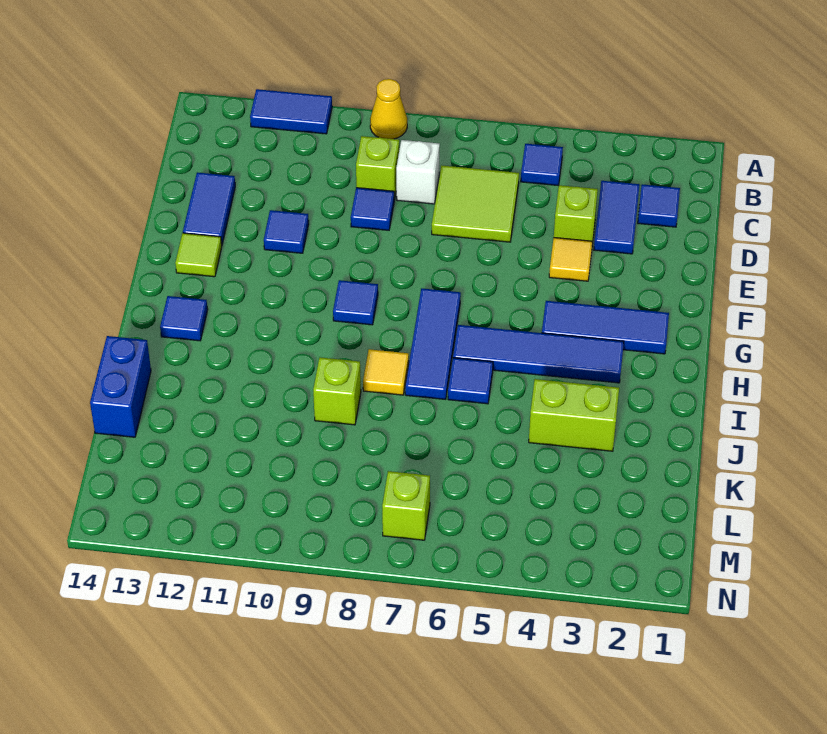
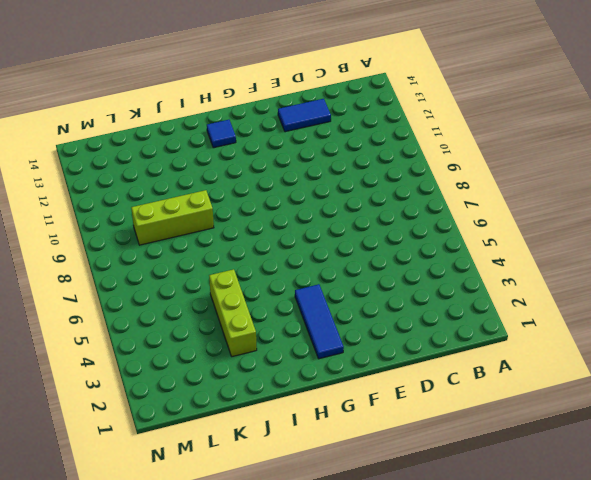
lime brick J3:J5 level 1 -> lime brick J3:J4 level 1
lime brick J9:L9 level 1 -> lime brick J9 level 1
none -> yellow cone A9 level 1
none -> blue tile A11:A12 level 1
none -> blue tile B5 level 1

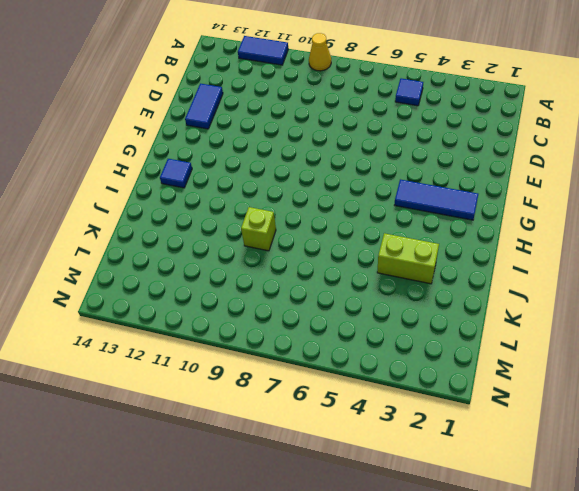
none -> blue tile C2 level 1
none -> blue tile C3:D3 level 1
none -> lime tile C6:D7 level 1

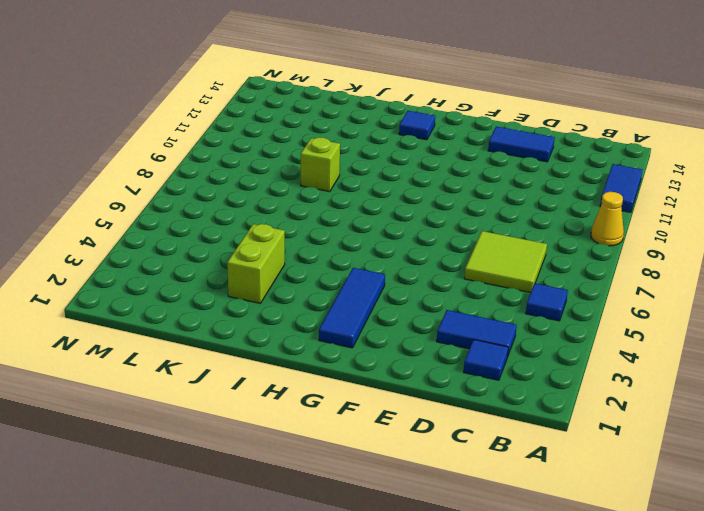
none -> white brick C8 level 1
none -> lime brick C9 level 1
none -> lime brick D4 level 1

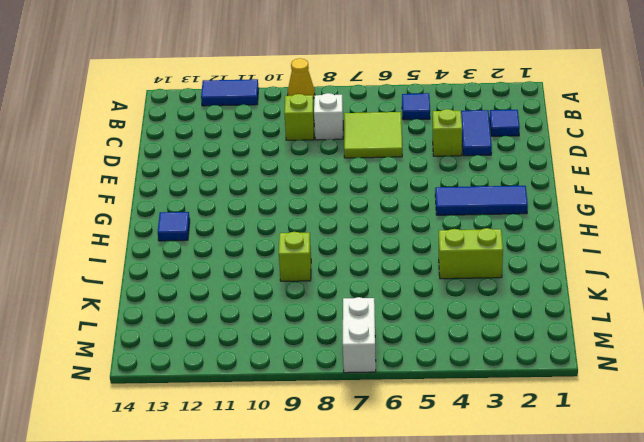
white brick M7:N7 level 1 -> lime brick M7 level 1
none -> blue tile D9 level 1
none -> blue tile D13:E13 level 1
none -> yellow tile E4 level 1

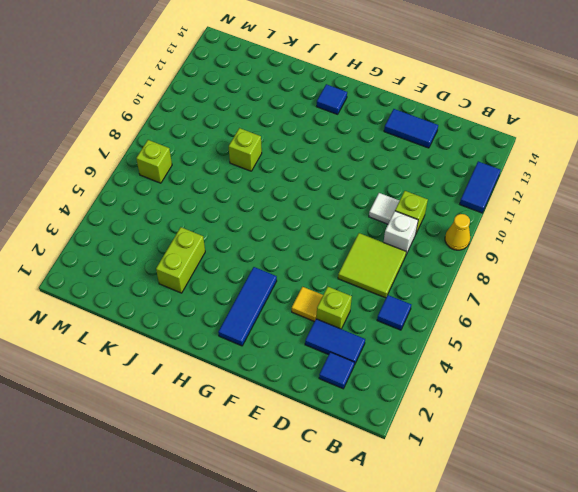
white tile D9 level 1 -> blue tile D9 level 1
none -> blue tile E11 level 1
none -> lime tile F13 level 1
none -> blue tile G7:I7 level 1

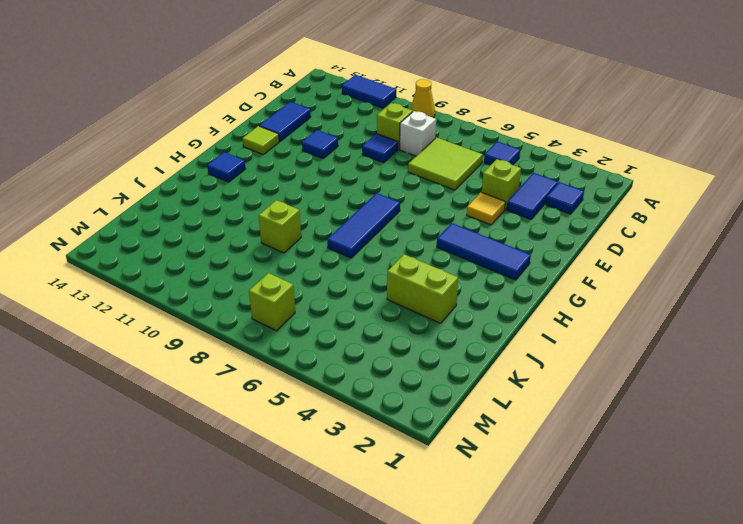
none -> blue tile G9 level 1
none -> blue tile H3:H6 level 1
none -> blue tile I6 level 1

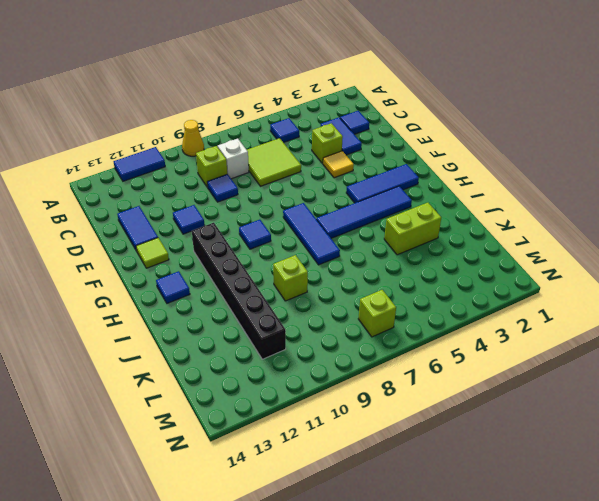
black brick G11:L11 level 1 -> none
none -> blue tile I6 level 1
none -> yellow tile I8 level 1
none -> blue brick J14:K14 level 1

